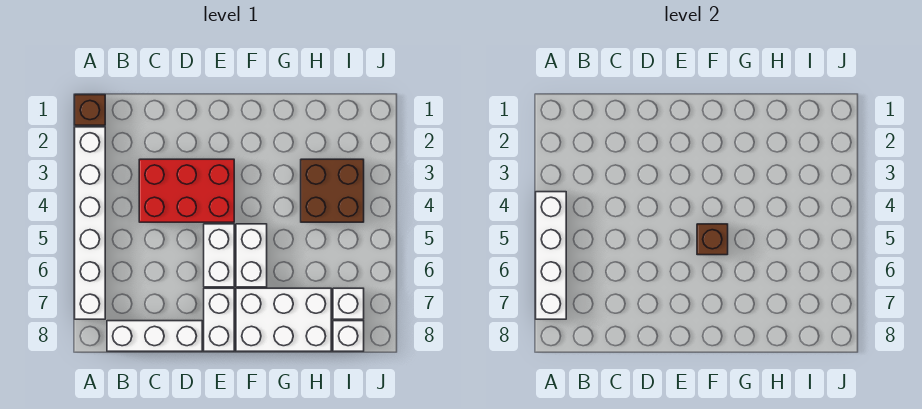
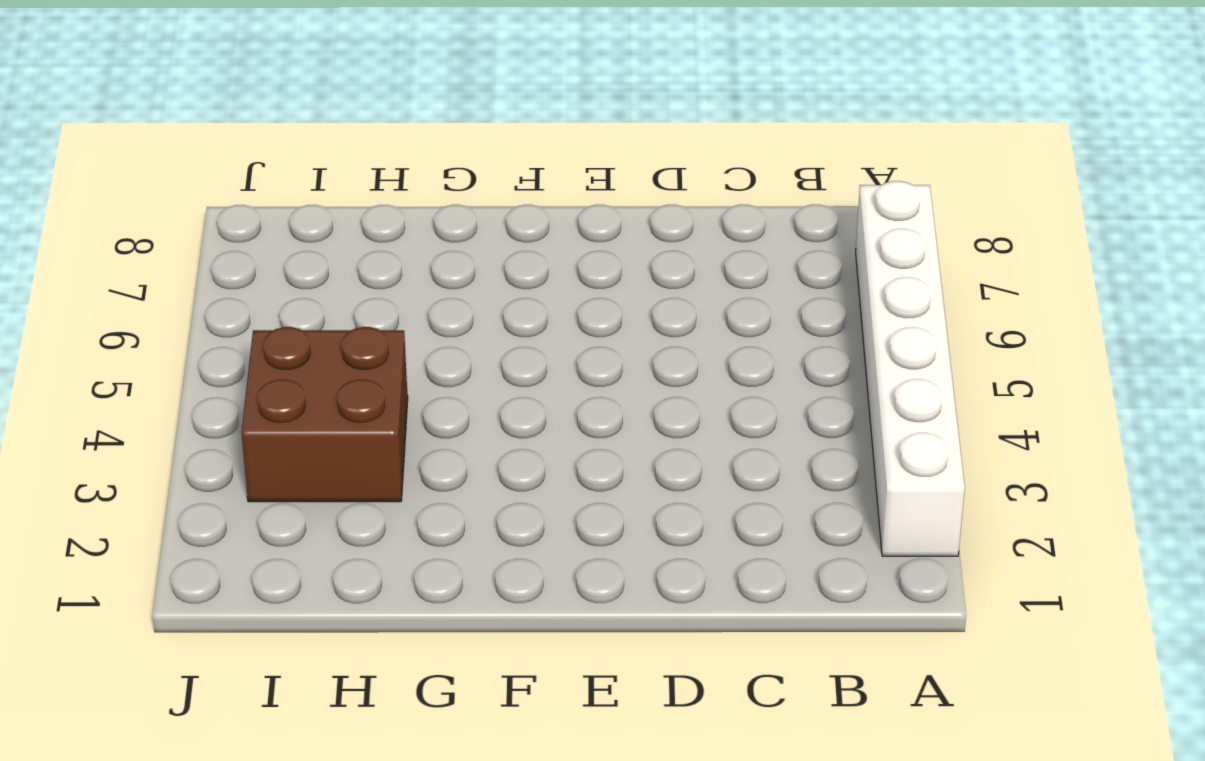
none -> brown brick A1 level 1
none -> white brick B8:D8 level 1
none -> red brick C3:E4 level 1

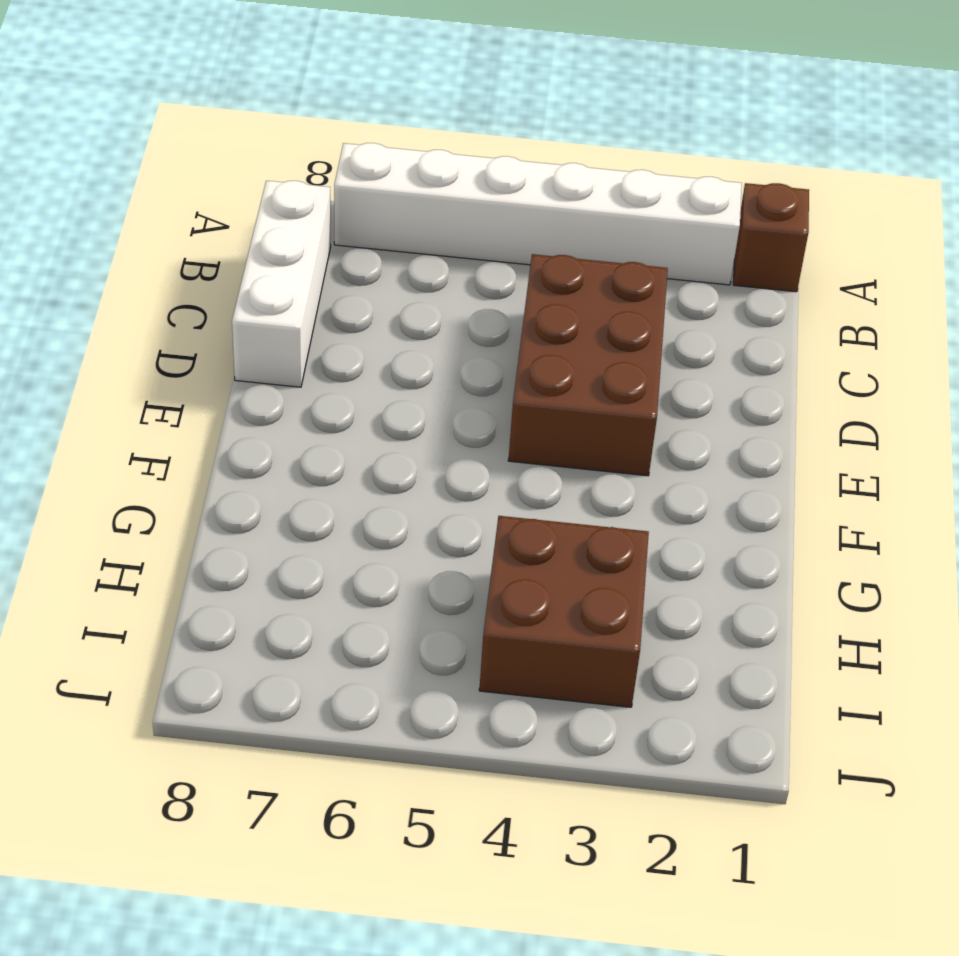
brown brick C3:E4 level 1 -> red brick C3:E4 level 1
none -> white brick E5:E6 level 1
none -> white brick E7:E8 level 1
none -> white brick F5:F6 level 1

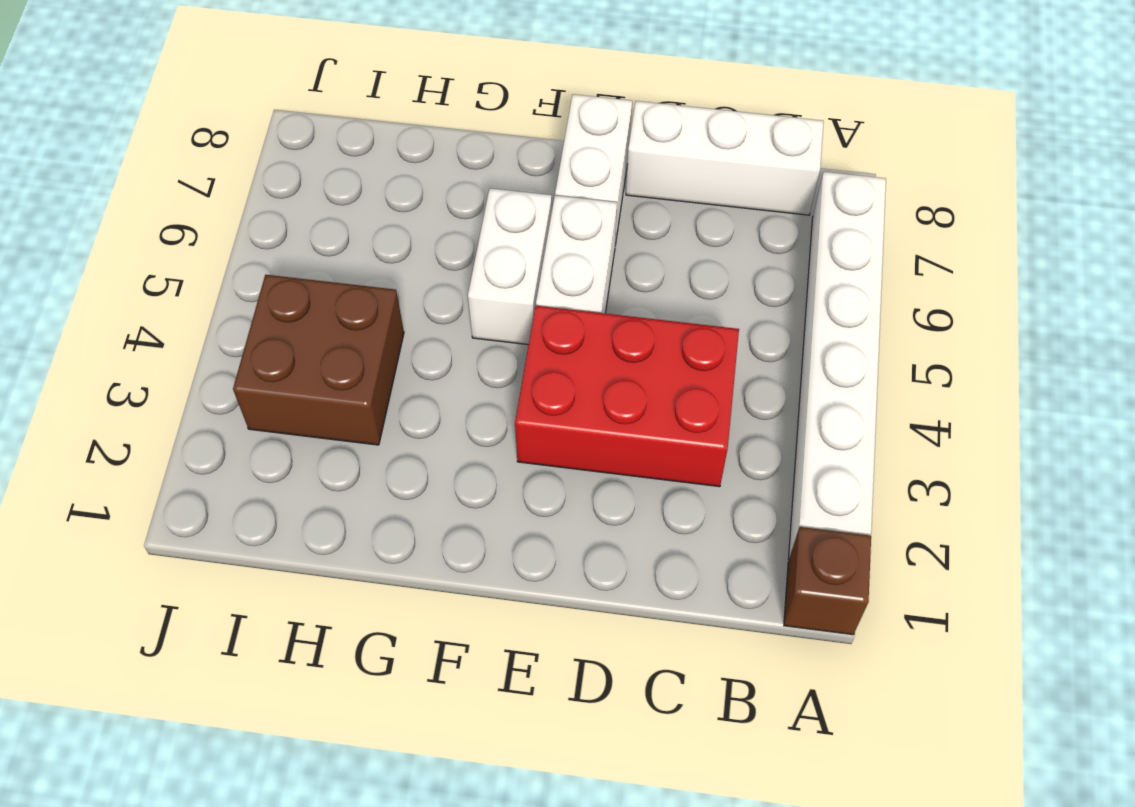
none -> white brick F7:H8 level 1
none -> white brick I7 level 1
none -> white brick I8 level 1

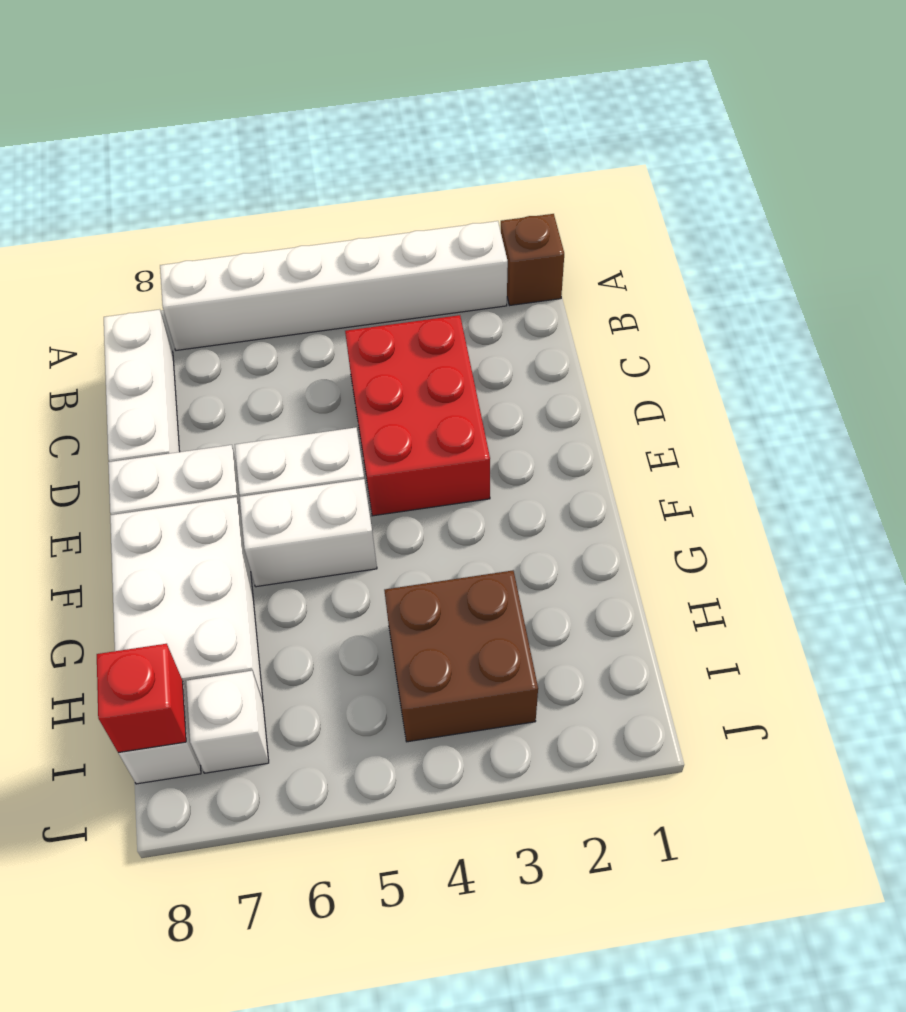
red brick I8 level 2 -> none
none -> white brick A4:A7 level 2
none -> brown brick F5 level 2

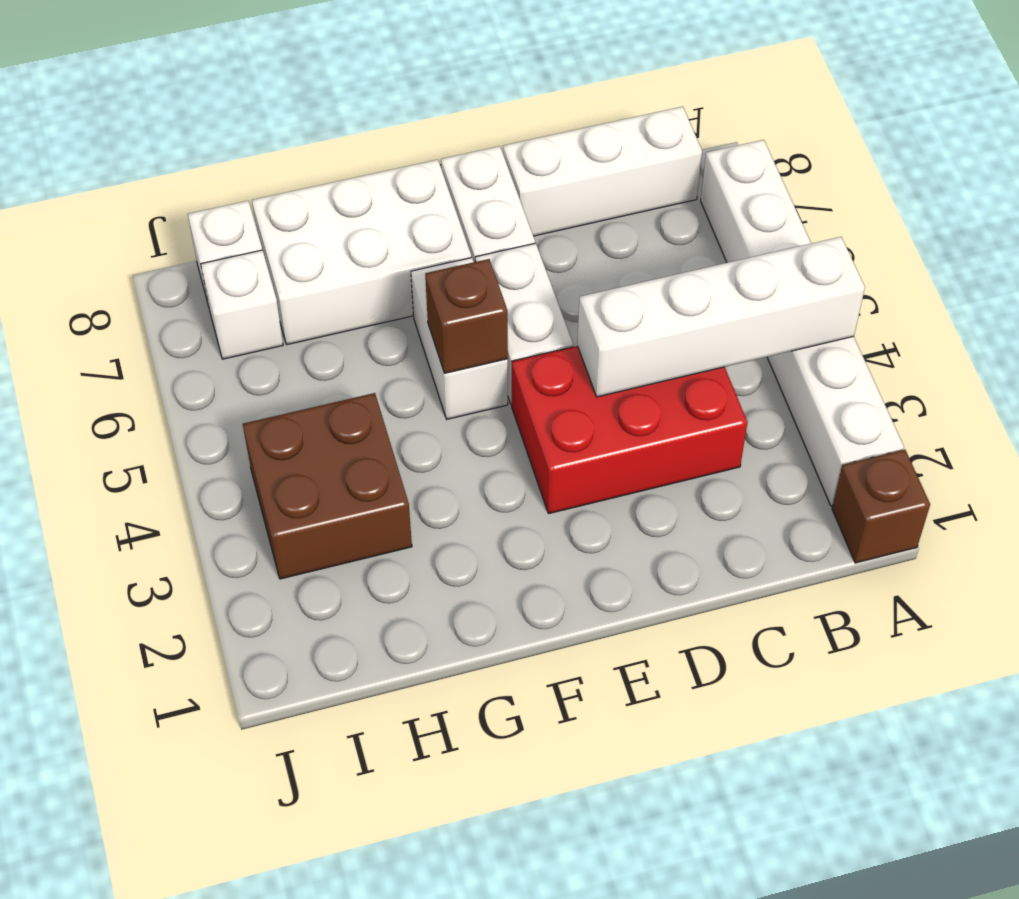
white brick A4:D4 level 2 -> white brick A4:A7 level 2

